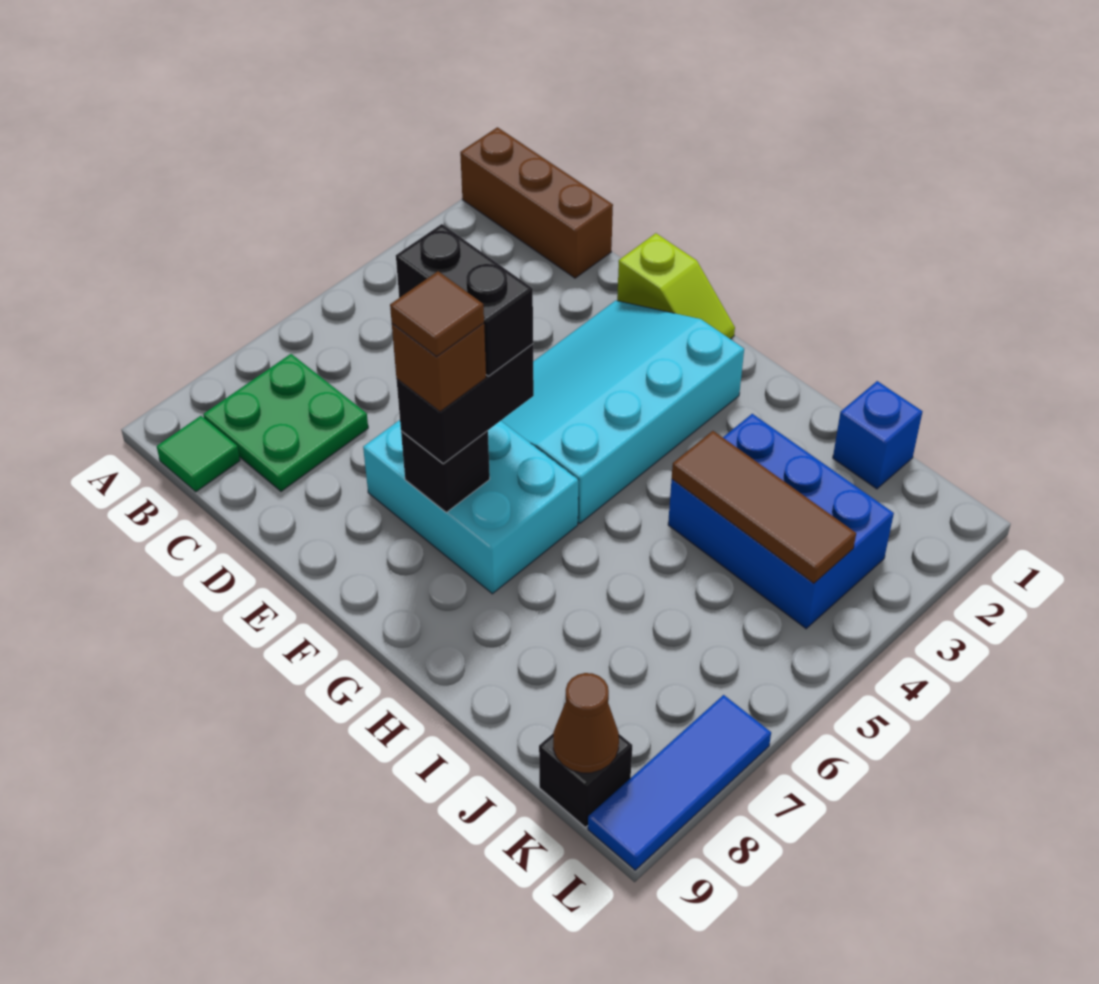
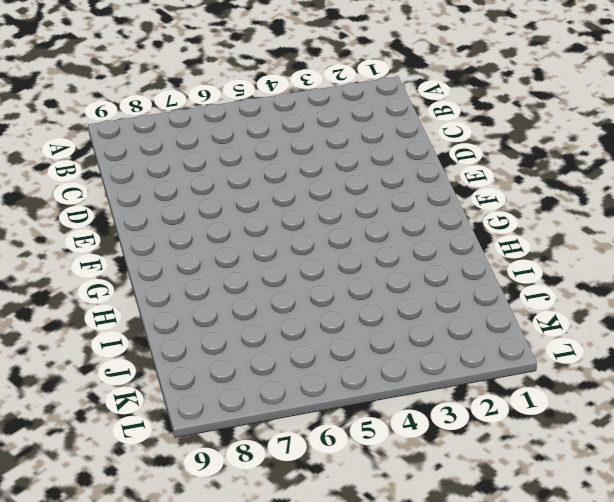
none -> brown brick A1:C1 level 1
none -> green plate B7:C8 level 1
none -> green tile B9 level 1

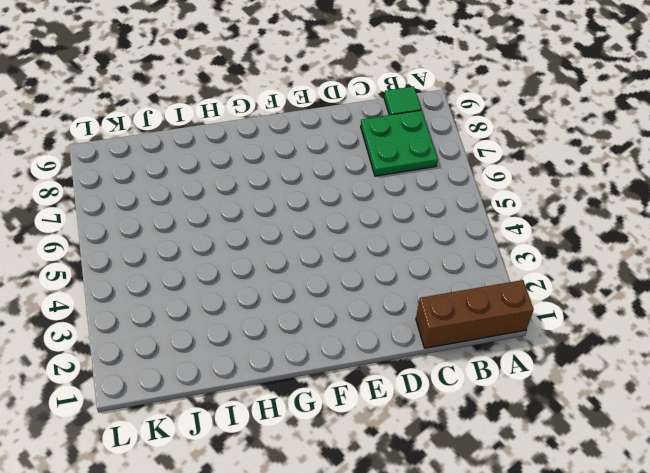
none -> lime slope E1:F1 level 1 top E
none -> cyan slope E2:G5 level 1 top G
none -> cyan brick E6:G7 level 1

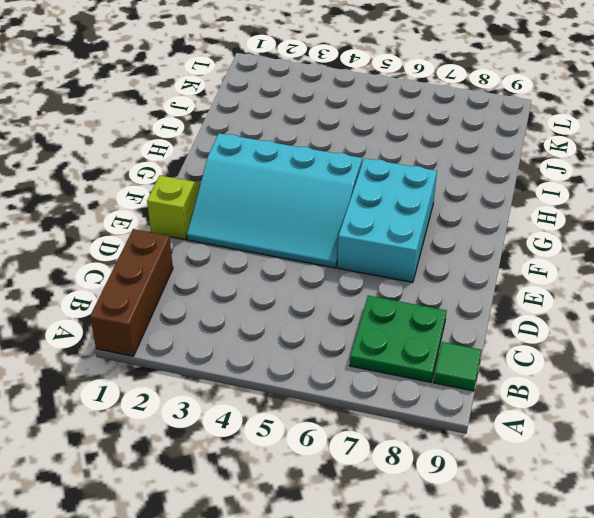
none -> blue brick I3:K4 level 1
none -> blue brick J1 level 1
none -> black brick K9 level 1

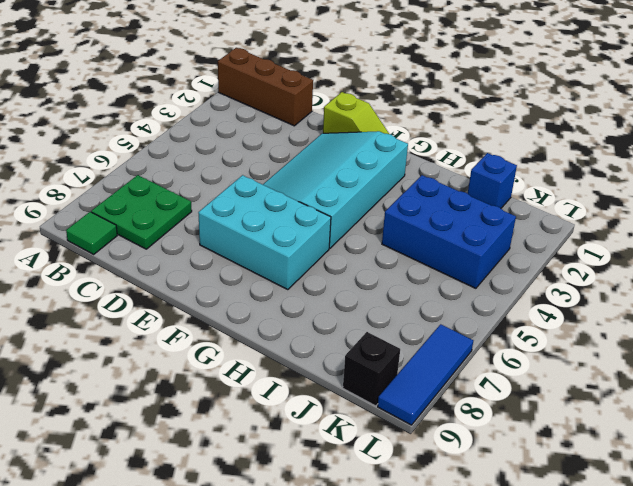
none -> black brick F7 level 2
none -> brown tile I4:K4 level 2
none -> brown cone K9 level 2

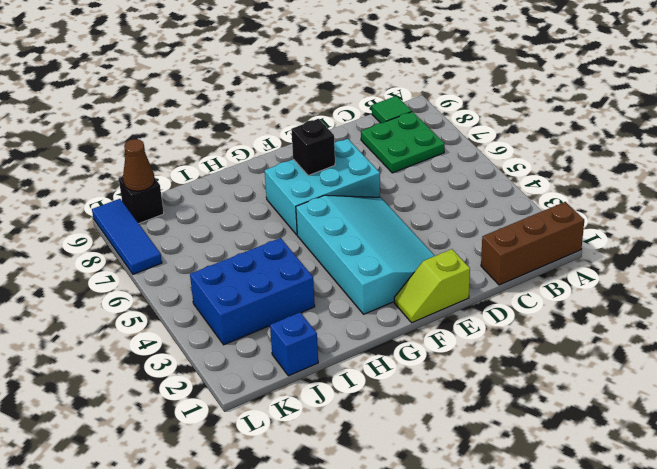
none -> brown tile I4:K4 level 2
none -> black brick F6:F7 level 3
none -> black brick E6:F6 level 4

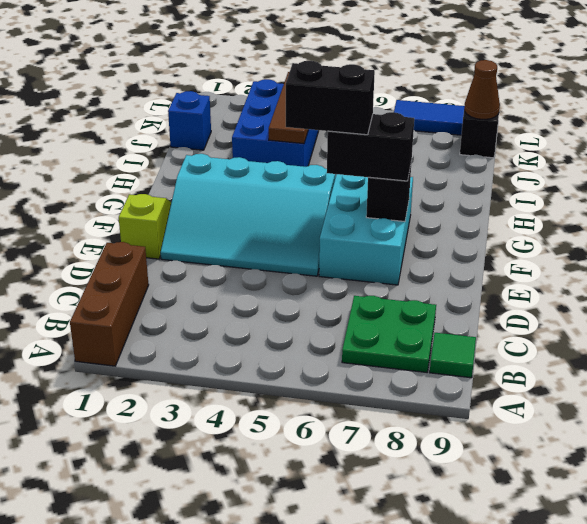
black brick F5:F6 level 4 -> black brick E6:F6 level 4
none -> brown brick F7 level 4
none -> brown tile F7 level 5

